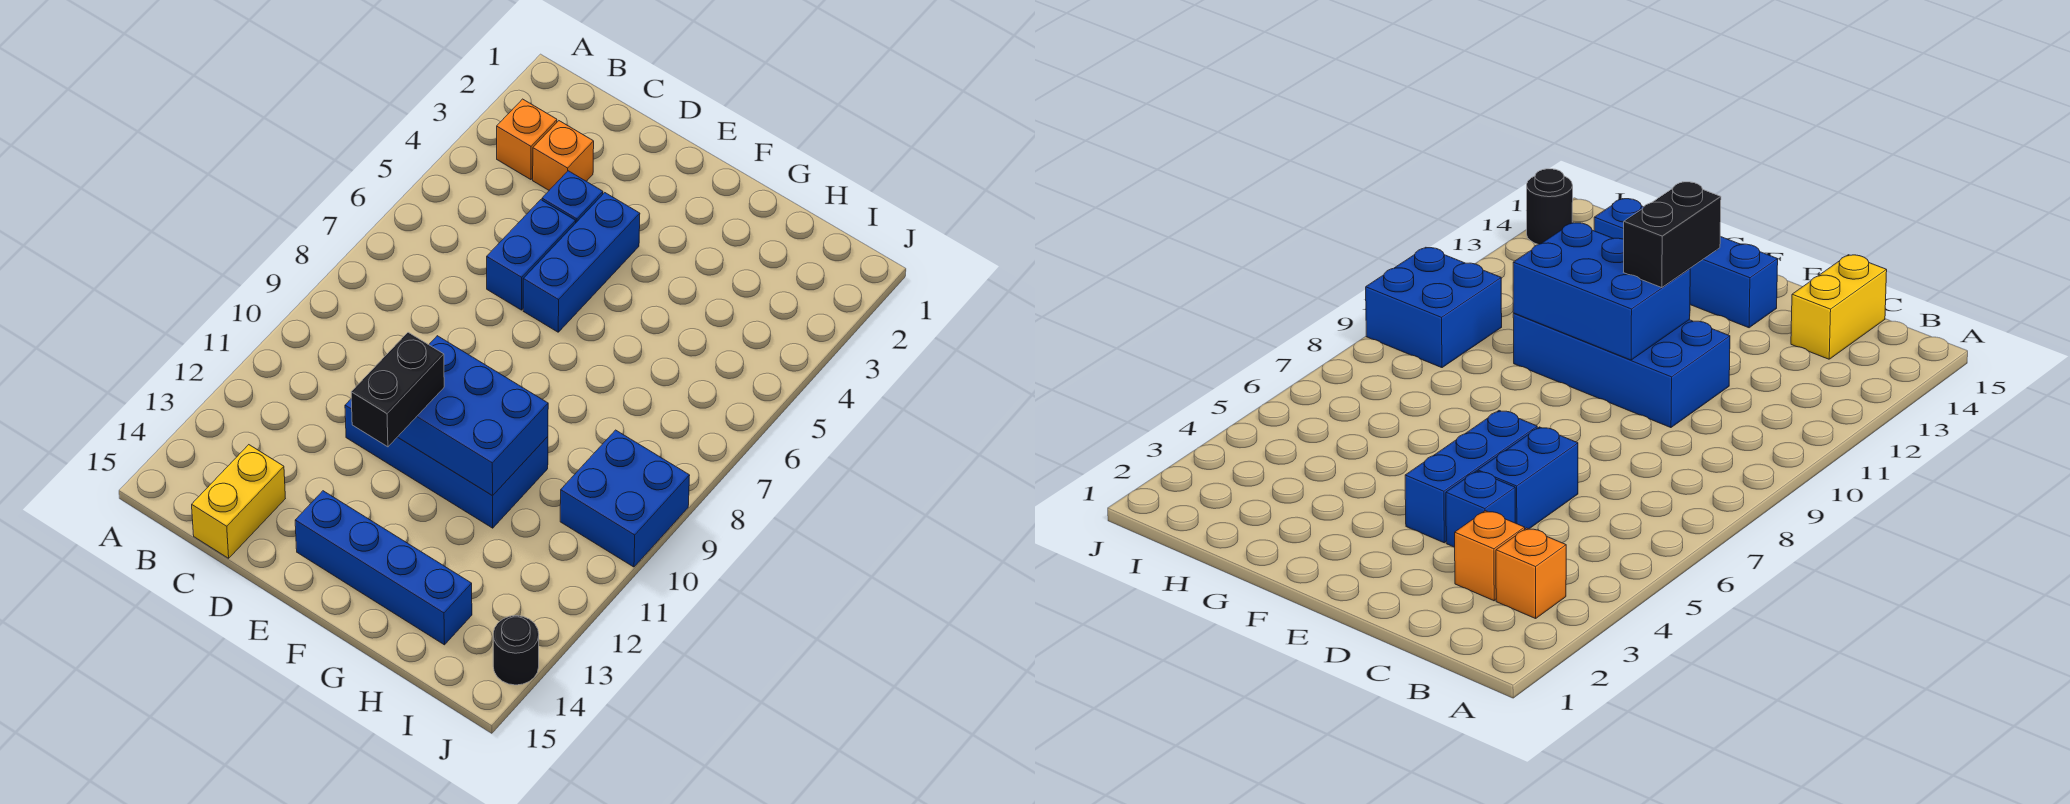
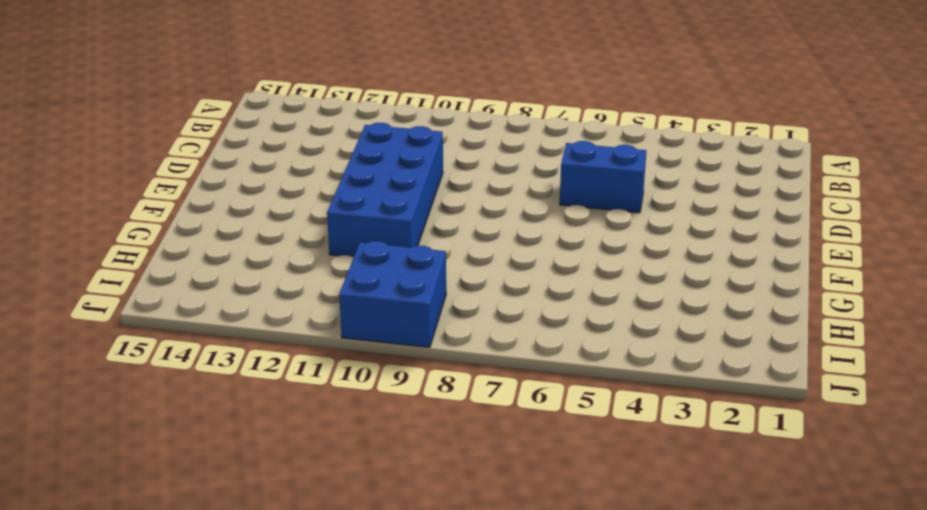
none -> orange brick B3 level 1
none -> orange brick C3 level 1
none -> yellow brick C14:C15 level 1

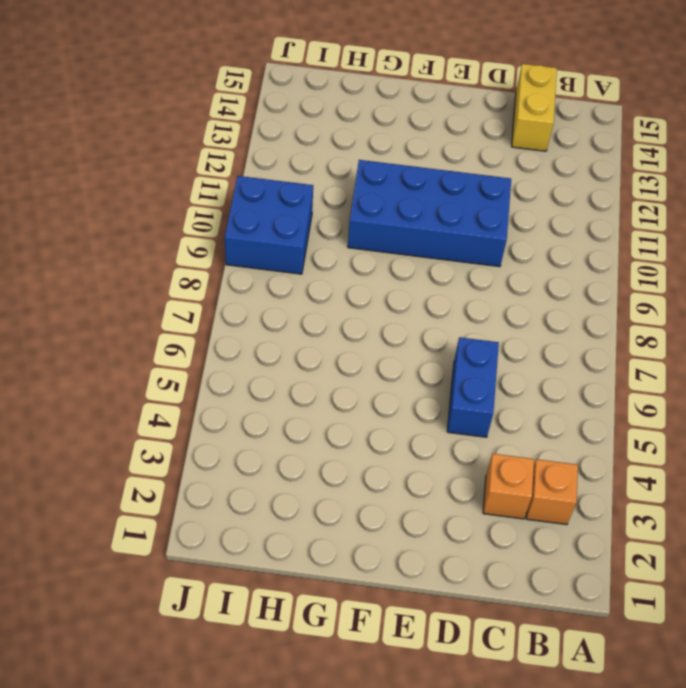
none -> blue brick D4 level 1
none -> blue brick E4:E6 level 1
none -> blue brick E14:H14 level 1

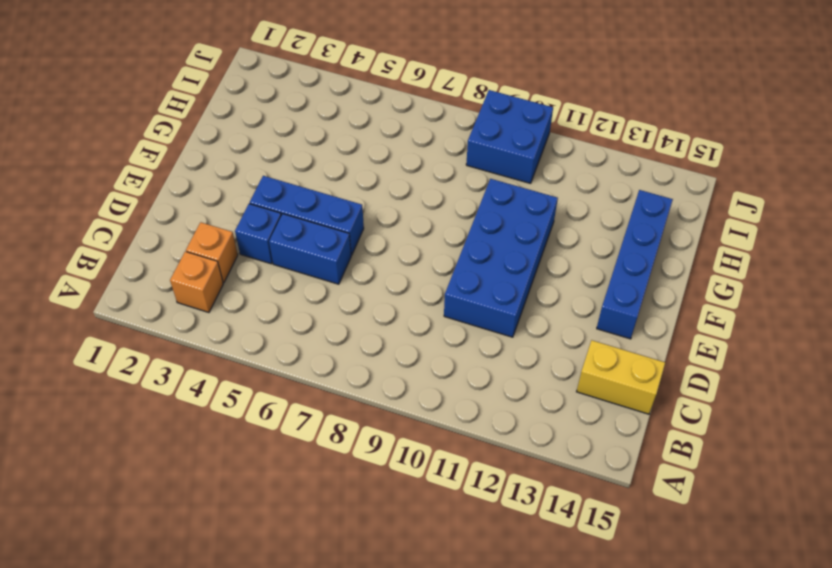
none -> black round brick J14 level 1
none -> blue brick E10:G11 level 2
none -> black brick E11:E12 level 3

